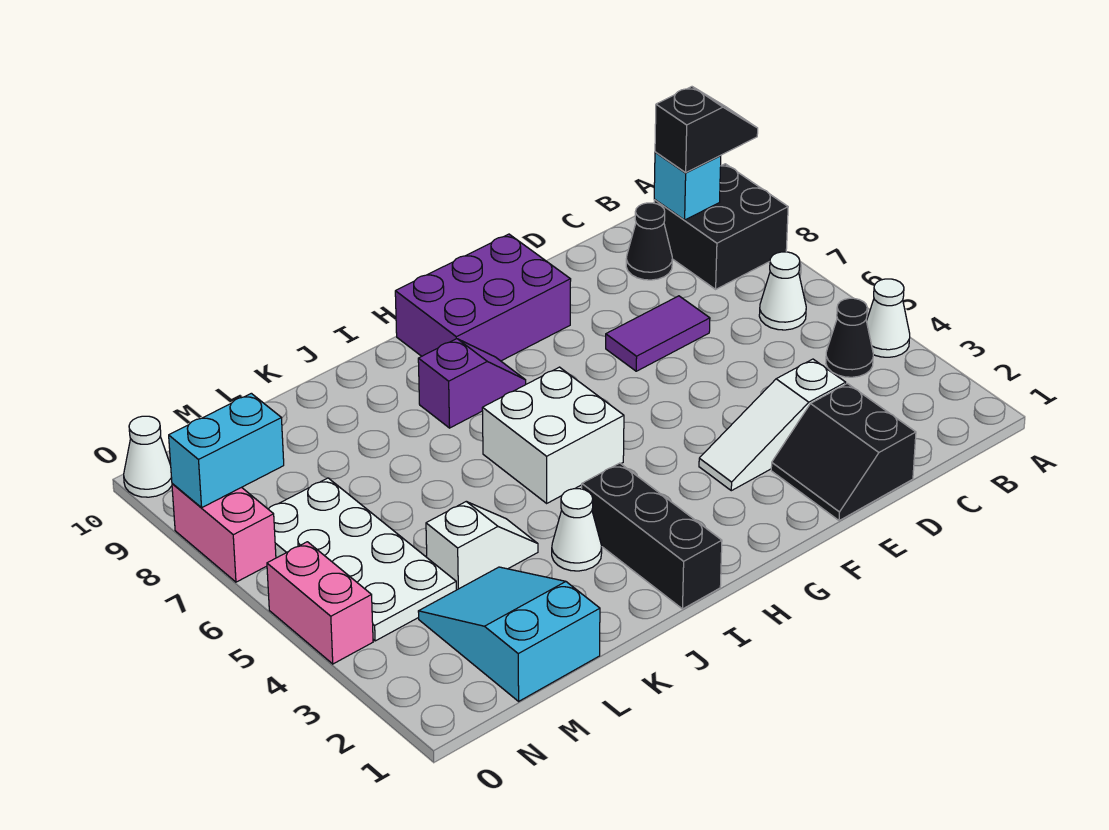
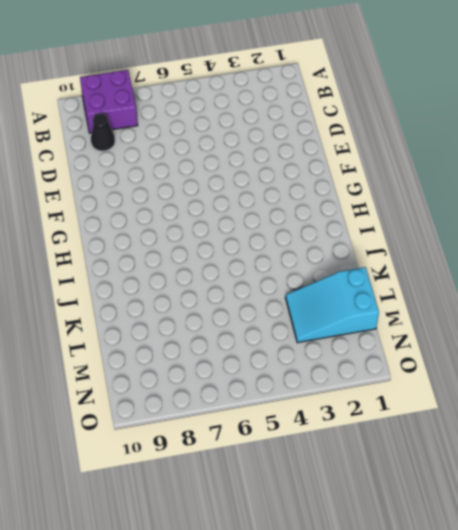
purple brick A8:B9 level 1 -> black brick A8:B9 level 1
none -> white cone A4 level 1
none -> black cone B4 level 1
none -> white cone B6 level 1

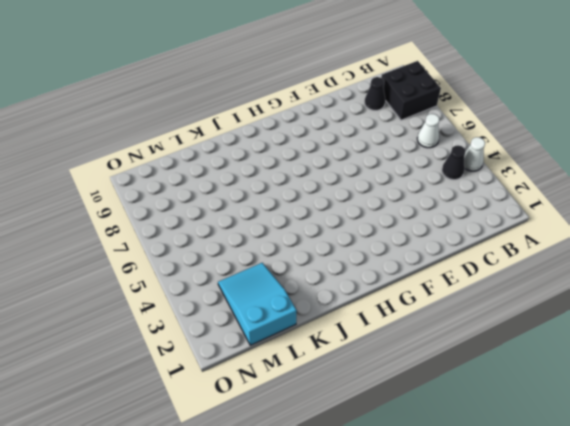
none -> black slope D1:E2 level 1 top D
none -> white slope D3:F3 level 1 top D
none -> purple tile D7:E7 level 1

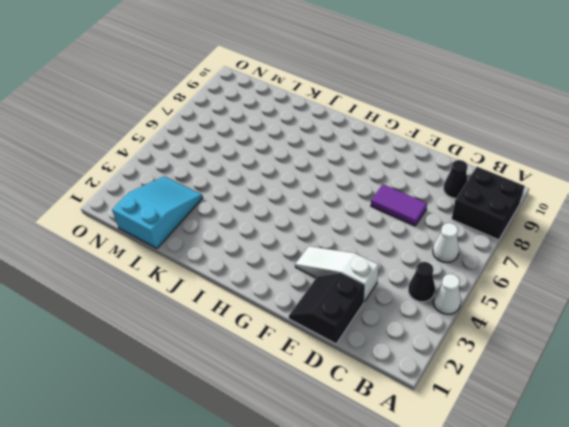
none -> purple brick F9:H10 level 1
none -> white brick H5:I6 level 1
none -> purple slope H8:I8 level 1 top I

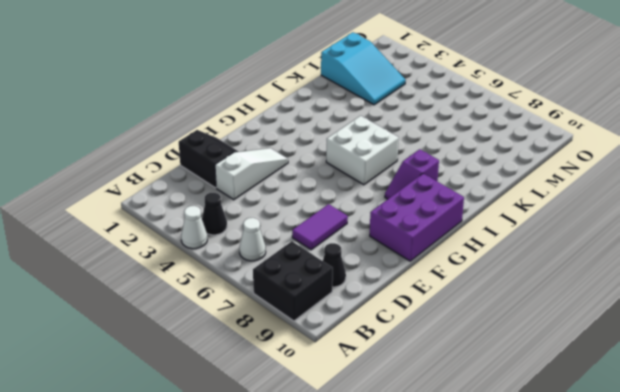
none -> black brick I1:I3 level 1
none -> white cone J3 level 1
none -> white slope K4:L4 level 1 top L

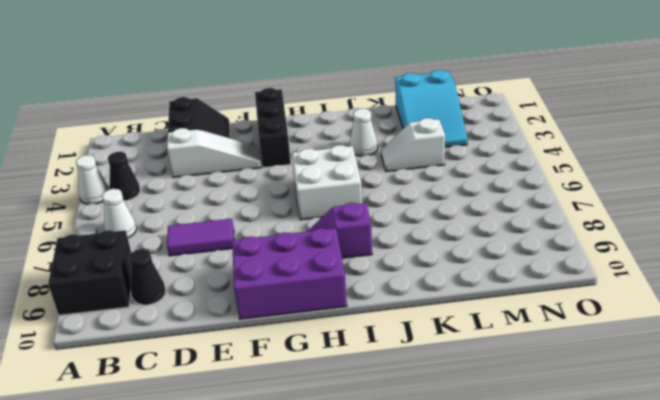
black brick G1:G3 level 1 -> black brick I1:I3 level 1
none -> white plate M4:N7 level 1
none -> pink brick O4:O5 level 1
none -> pink brick O7:O8 level 1

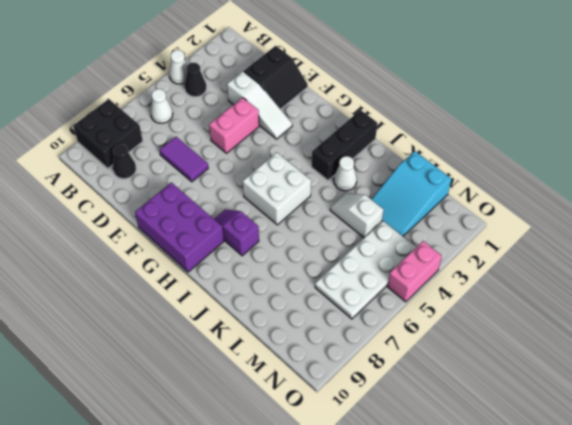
pink brick E4:E5 level 1 -> pink brick O7:O8 level 1
none -> white cone O10 level 1
none -> cyan brick B9 level 2
none -> cyan brick N8:O8 level 2

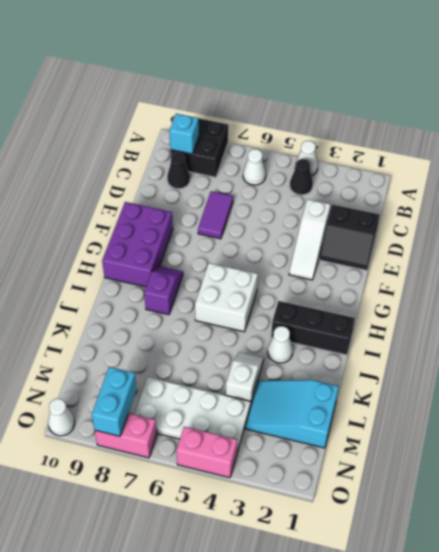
none -> black slope A9:B9 level 3 top B

